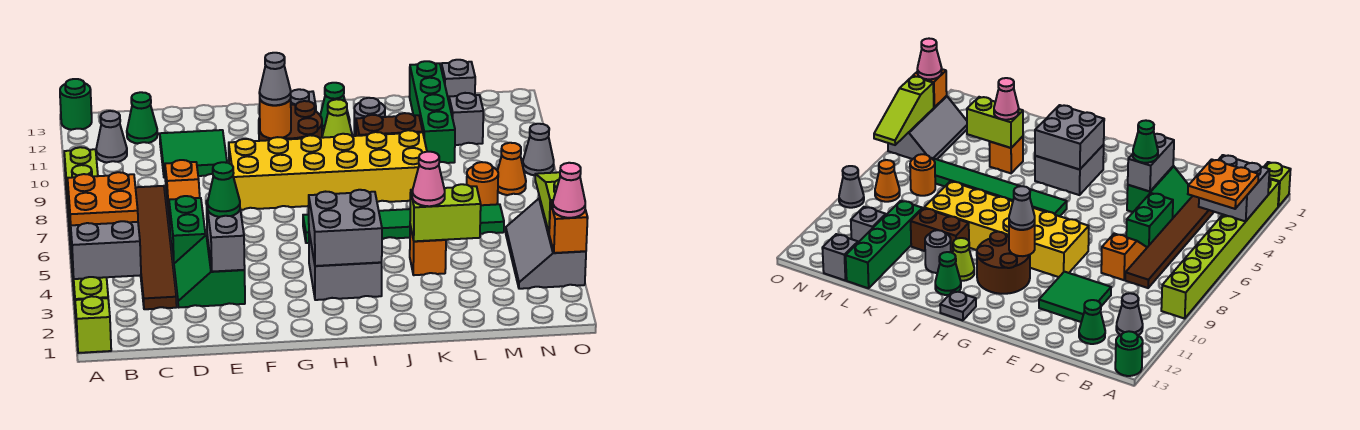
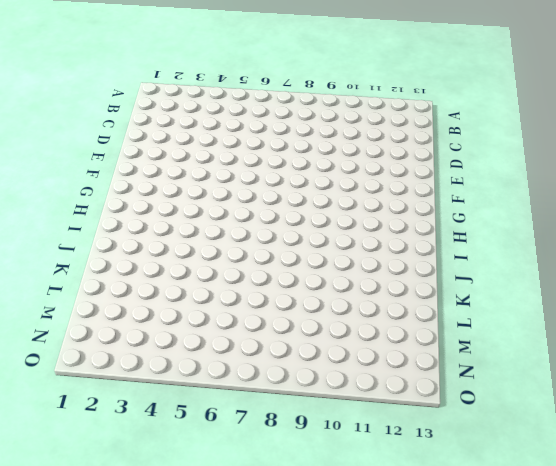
none -> lime brick A1 level 1
none -> lime brick A2:A9 level 1
none -> green round brick A13 level 1
none -> grey cone B11 level 1

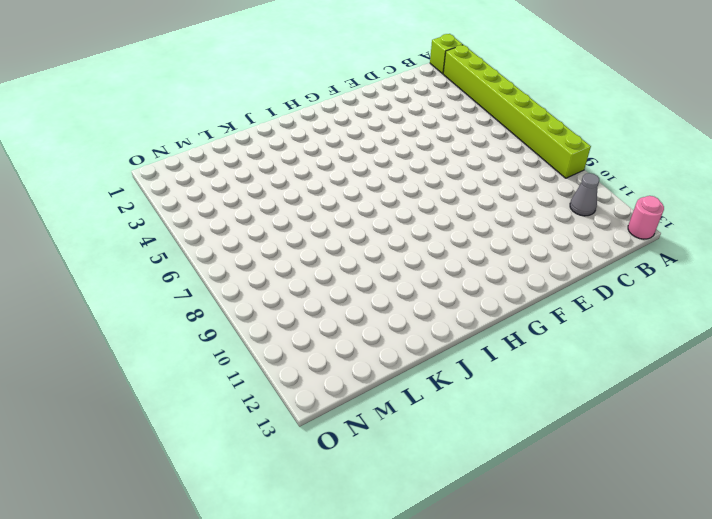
pink round brick A13 level 1 -> green round brick A13 level 1
none -> brown tile C3:C8 level 1
none -> green cone C12 level 1
none -> green slope D3:E4 level 1 top E
none -> green brick D5:D6 level 1

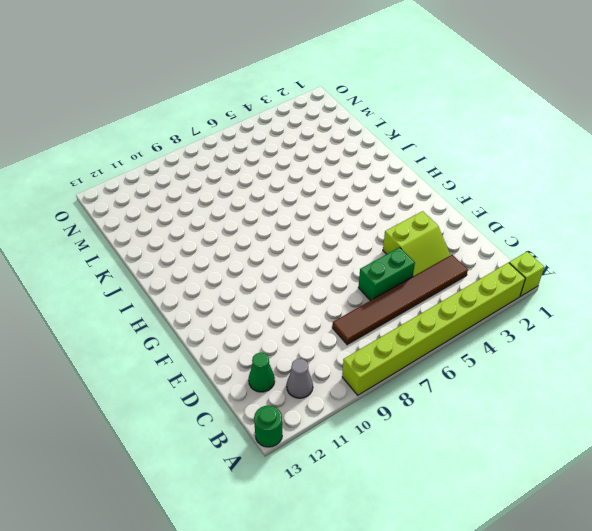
lime slope D3:E4 level 1 top E -> green slope D3:E4 level 1 top E
none -> orange slope D7:D8 level 1 top 8
none -> green tile D10:E11 level 1
none -> yellow brick F8:K9 level 1
none -> brown round brick G10:H11 level 1

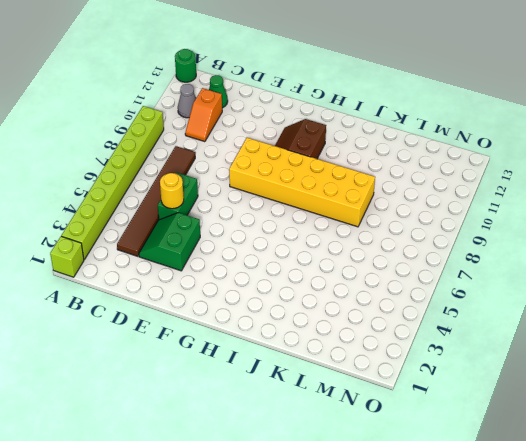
orange slope C10:C11 level 1 top 11 -> orange slope D7:D8 level 1 top 8
yellow round brick D5 level 2 -> none
brown slope G10:H11 level 1 top H -> brown round brick G10:H11 level 1
none -> green tile D10:E11 level 1
none -> grey brick H3:I4 level 1
none -> green tile H6:M6 level 1
none -> grey plate H13 level 1

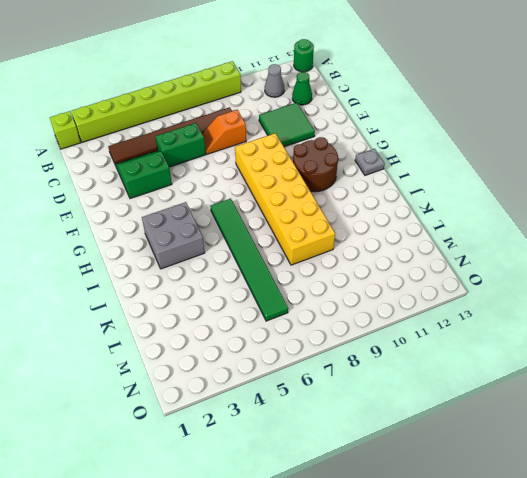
none -> lime cone I11 level 1
none -> green cone I12 level 1
none -> brown brick J10:K10 level 1
none -> grey round brick J11 level 1

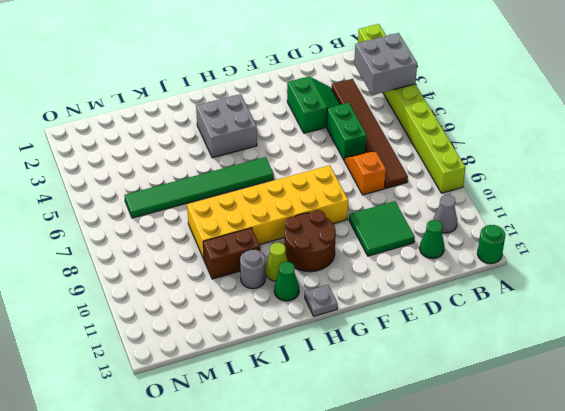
none -> orange brick K4 level 1
none -> green brick L10:L13 level 1
none -> orange round brick M7 level 1
none -> grey brick M11 level 1

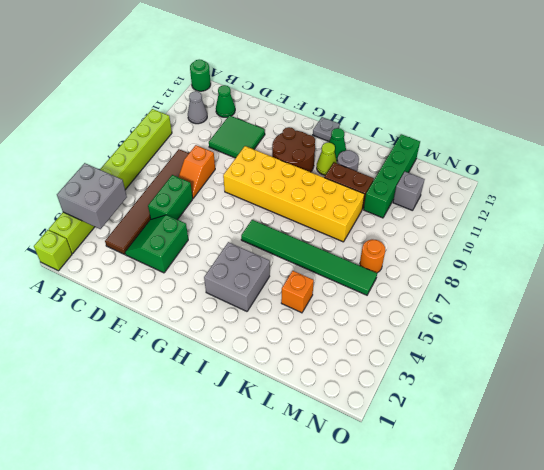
none -> grey brick M13 level 1
none -> grey slope N3:O5 level 1 top O
none -> orange cone N8 level 1
none -> grey cone O9 level 1

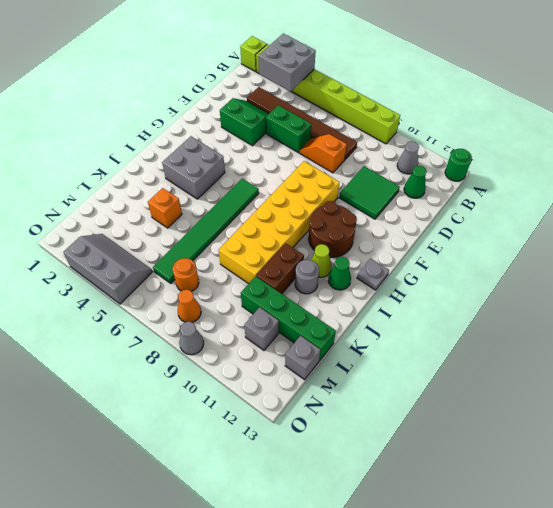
none -> grey brick E3:E4 level 2
none -> orange round brick G10 level 2
none -> grey brick H3:I4 level 2
none -> lime brick K4:L4 level 2

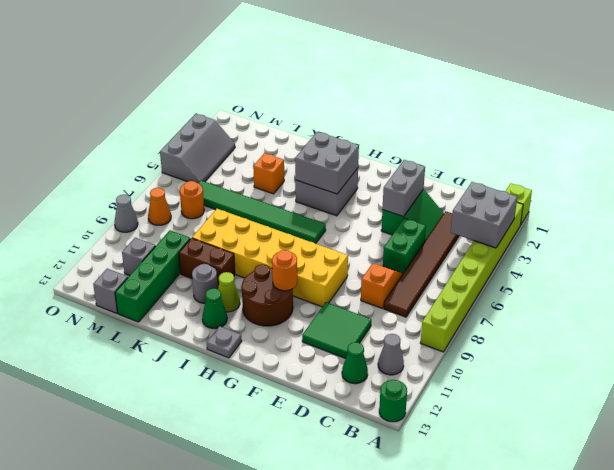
none -> lime brick K4:L4 level 2
none -> orange brick O3 level 2
none -> lime slope O4:O6 level 2 top 4
none -> orange plate A4:B5 level 3

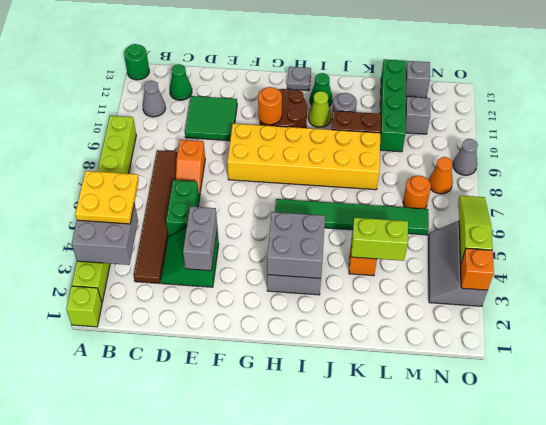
yellow plate A4:B5 level 3 -> orange plate A4:B5 level 3
none -> green cone E4 level 3
none -> grey cone G10 level 3
none -> pink cone K4 level 3
none -> pink cone O3 level 3

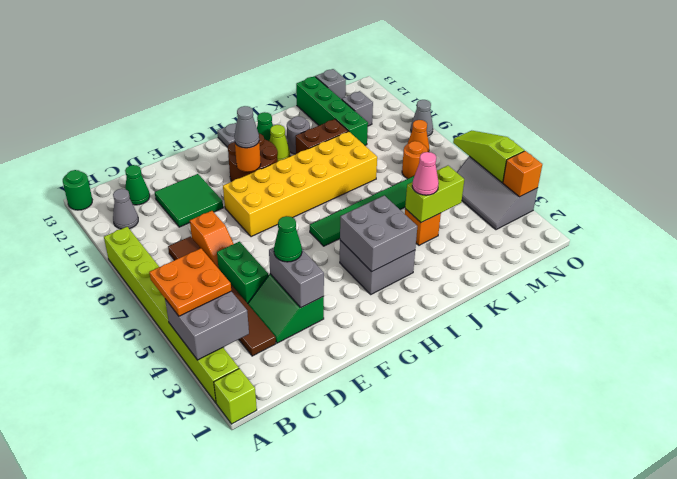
none -> pink cone O3 level 3

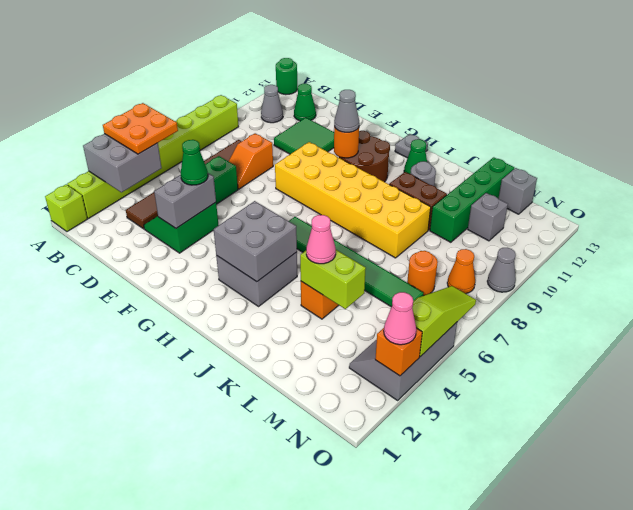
none -> lime cone I11 level 1

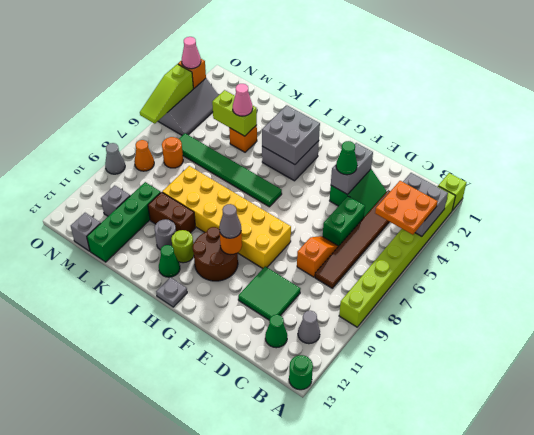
lime round brick I11 level 1 -> lime cone I11 level 1

